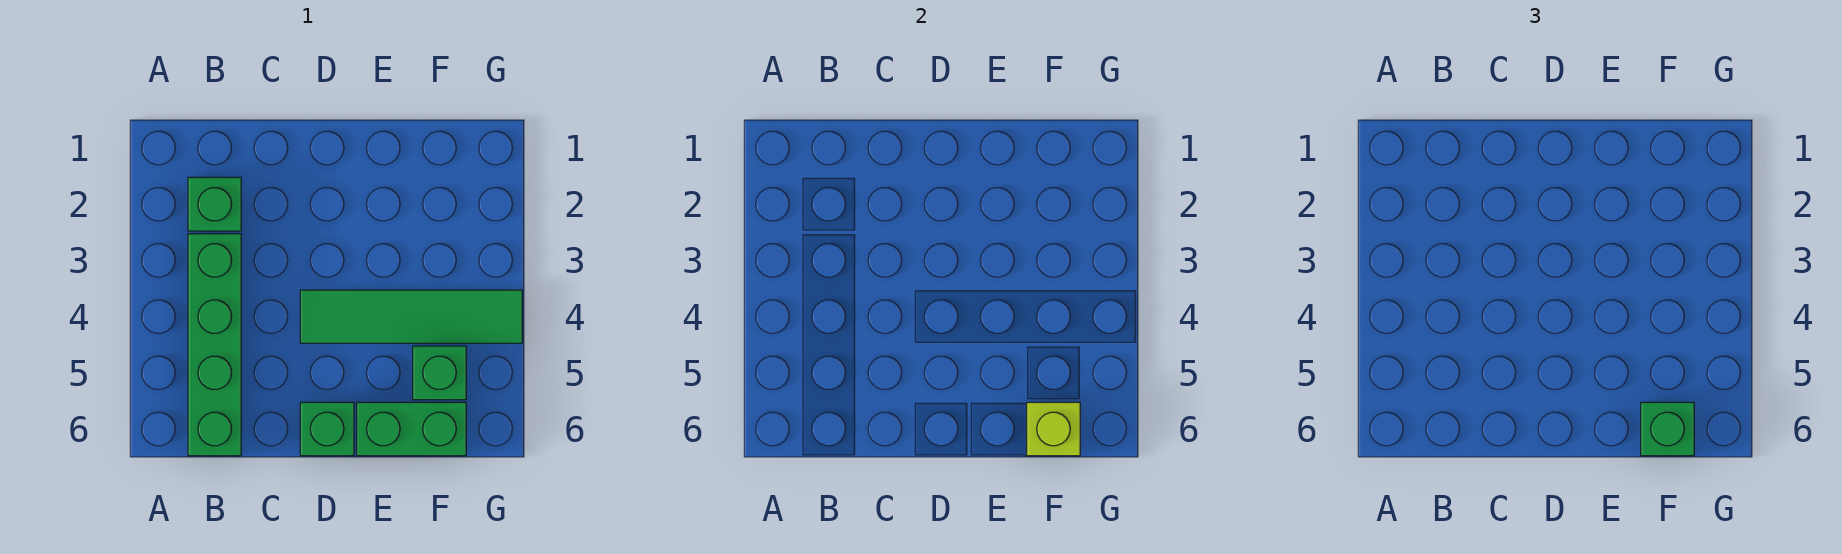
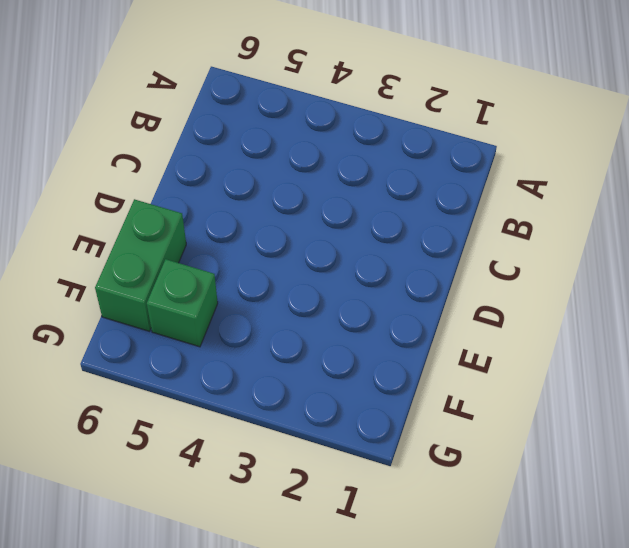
none -> green brick B2 level 1
none -> green brick B3:B6 level 1

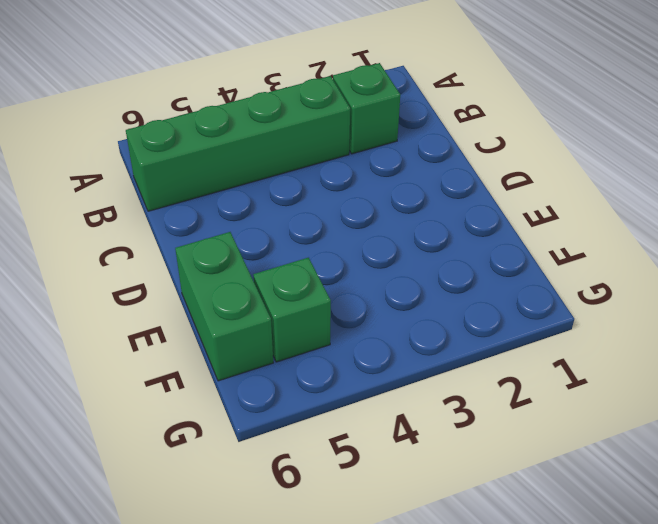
none -> green tile D4:G4 level 1
none -> green brick D6 level 1

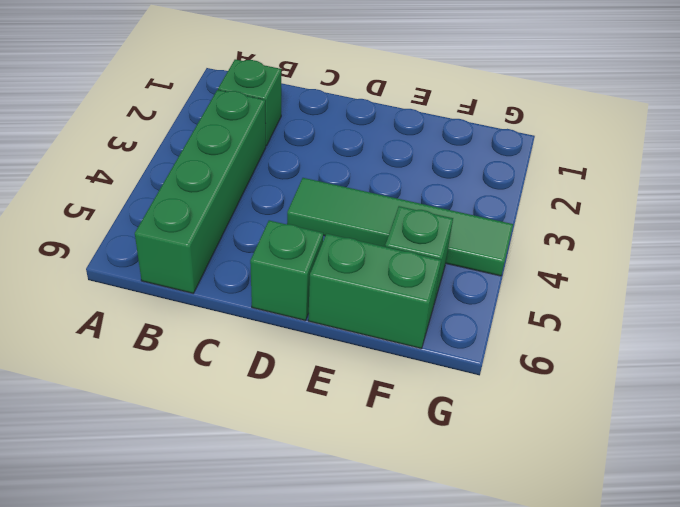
none -> lime brick F6 level 2
none -> green brick F6 level 3

